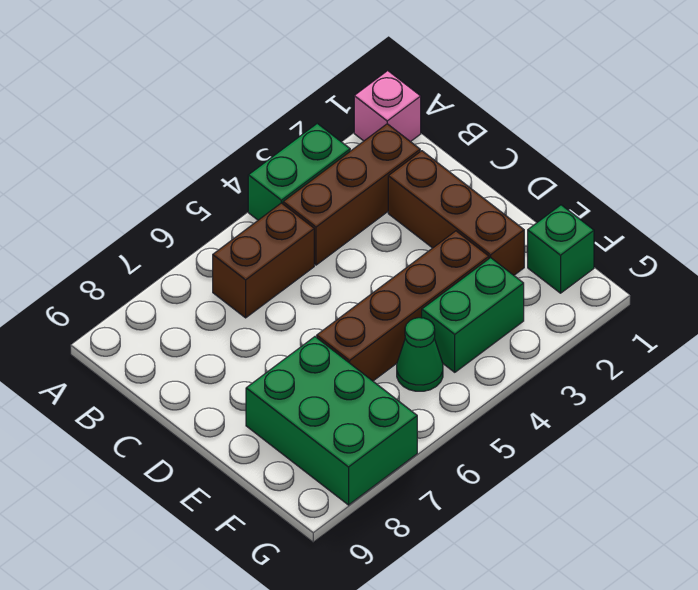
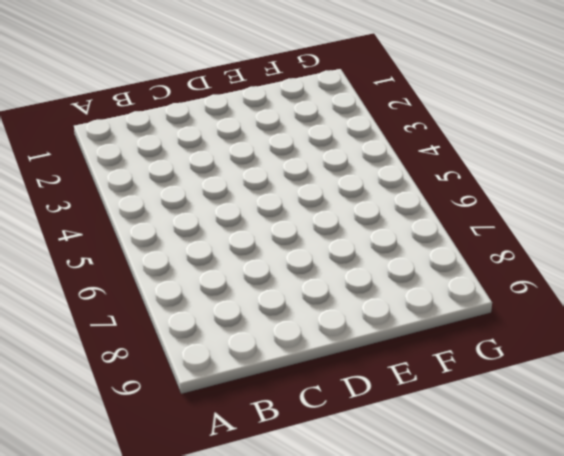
none -> pink brick A1 level 1
none -> green brick A3:A4 level 1

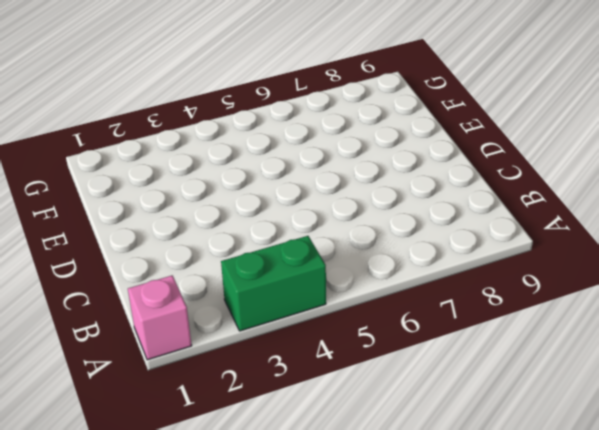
none -> brown brick B2:B4 level 1
none -> brown brick B5:B6 level 1

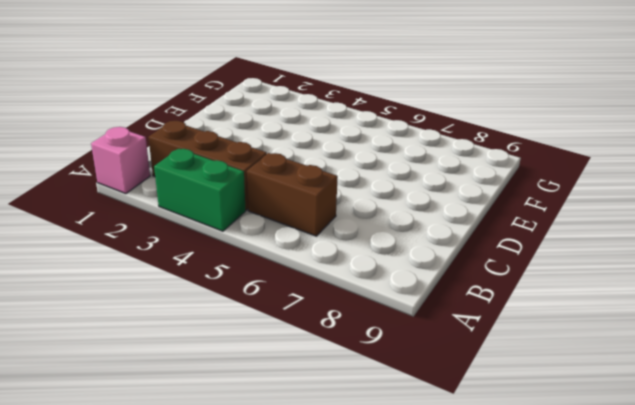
none -> brown brick C2:E2 level 1
none -> brown brick E3:E6 level 1

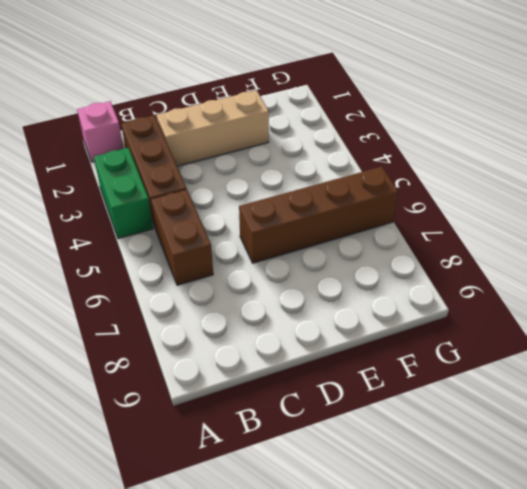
tan brick C2:E2 level 1 -> brown brick C2:E2 level 1
brown brick D6:G6 level 1 -> brown brick E3:E6 level 1
none -> green brick E7:G8 level 1
none -> green brick F1 level 1

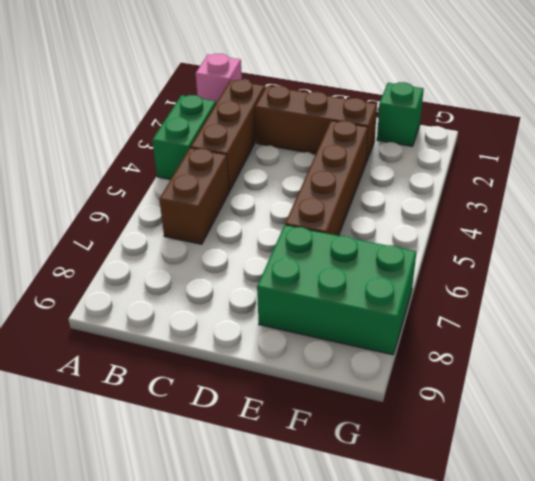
none -> green brick F3:F4 level 1
none -> green cone F5 level 1

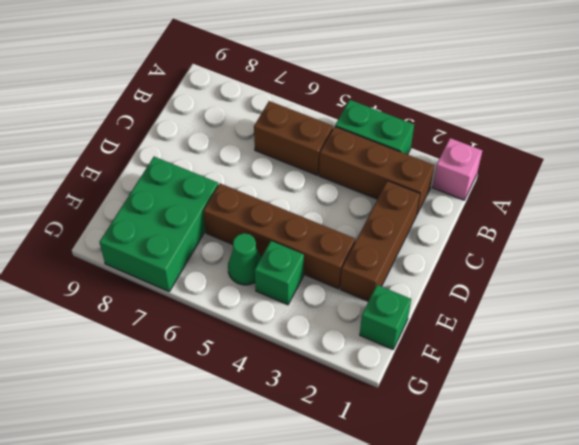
green brick F4 level 1 -> green brick F3:F4 level 1

